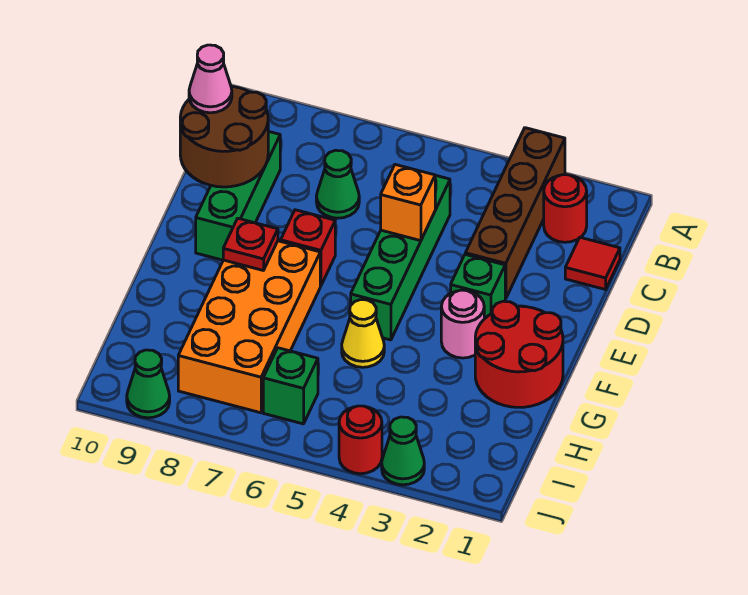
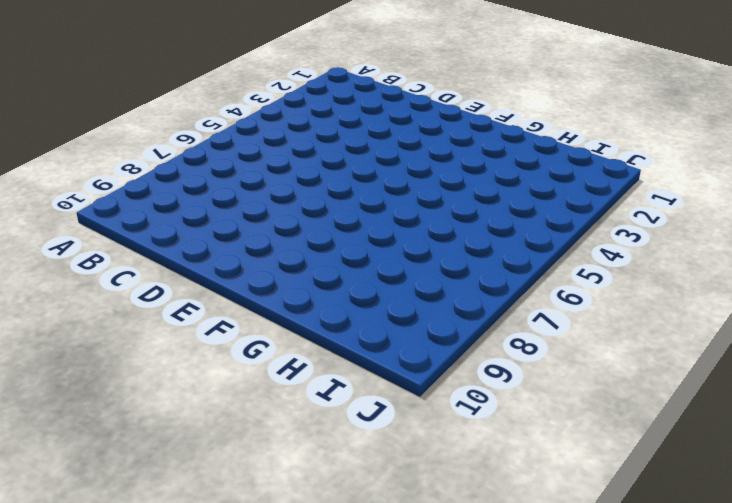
none -> brown brick A3:D3 level 1
none -> red round brick B2 level 1
none -> red tile C1 level 1

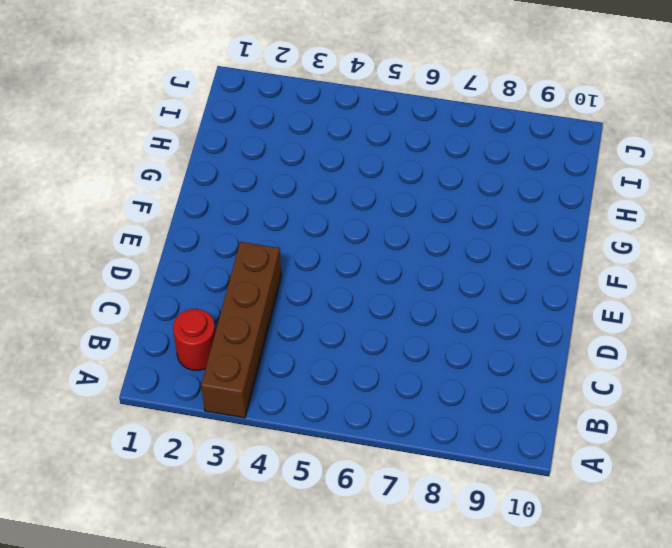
none -> red tile C1 level 1
none -> green brick C5:F5 level 1
none -> green cone C7 level 1

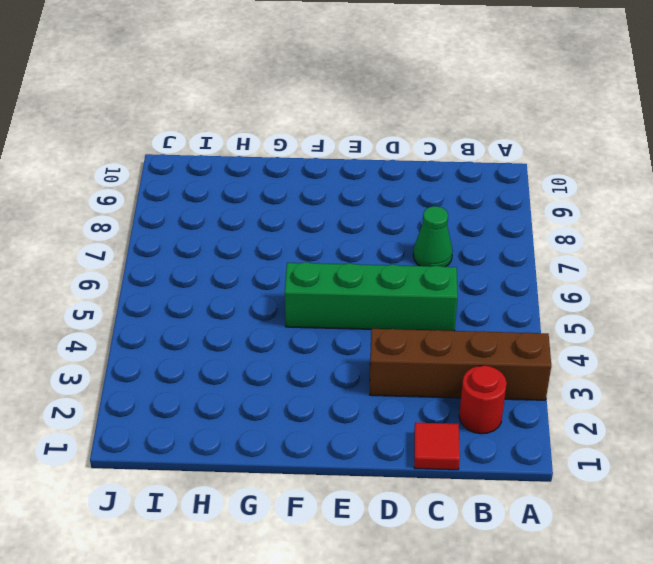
none -> green brick C9:E9 level 1
none -> green brick E3 level 1
none -> red brick E7 level 1

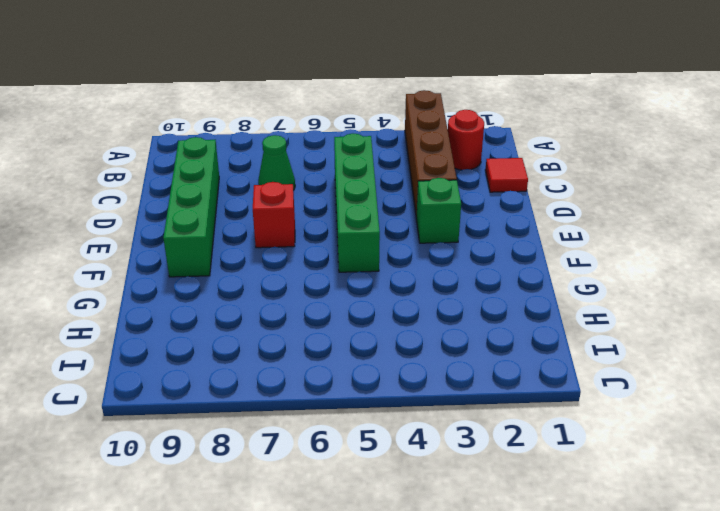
green brick C9:F9 level 1 -> green brick C9:E9 level 1
none -> red round brick F1:G2 level 1
none -> pink round brick F3 level 1
none -> orange brick F7:I8 level 1

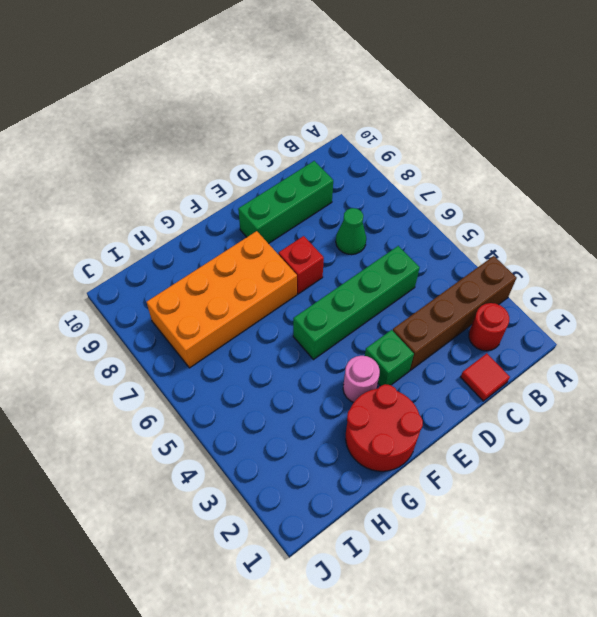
none -> yellow cone G5 level 1
none -> green brick I6 level 1
none -> green cone J3 level 1

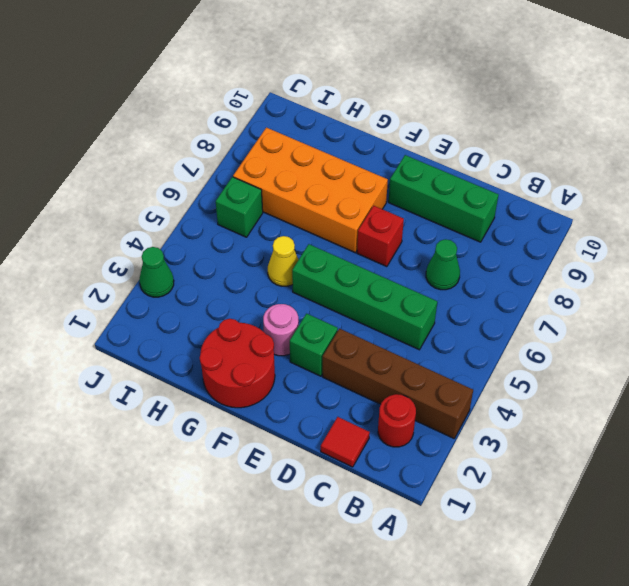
none -> red round brick J4 level 1
none -> green cone J9 level 1
none -> brown round brick C9:D10 level 2

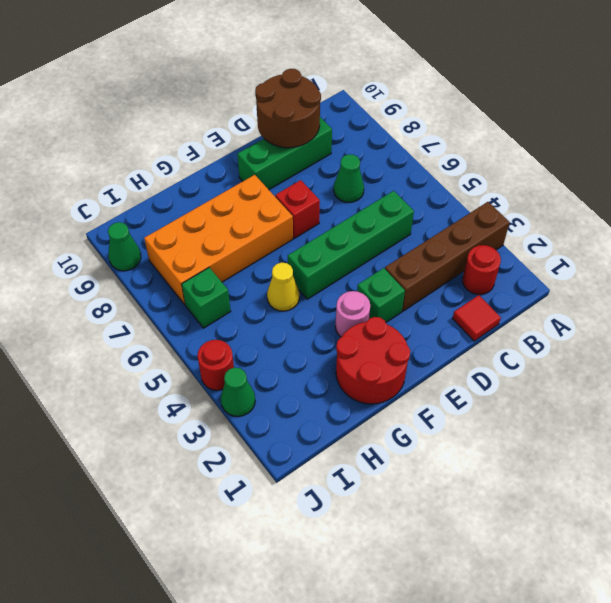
none -> orange brick D5 level 2
none -> red plate F8 level 2
none -> pink cone C10 level 3

